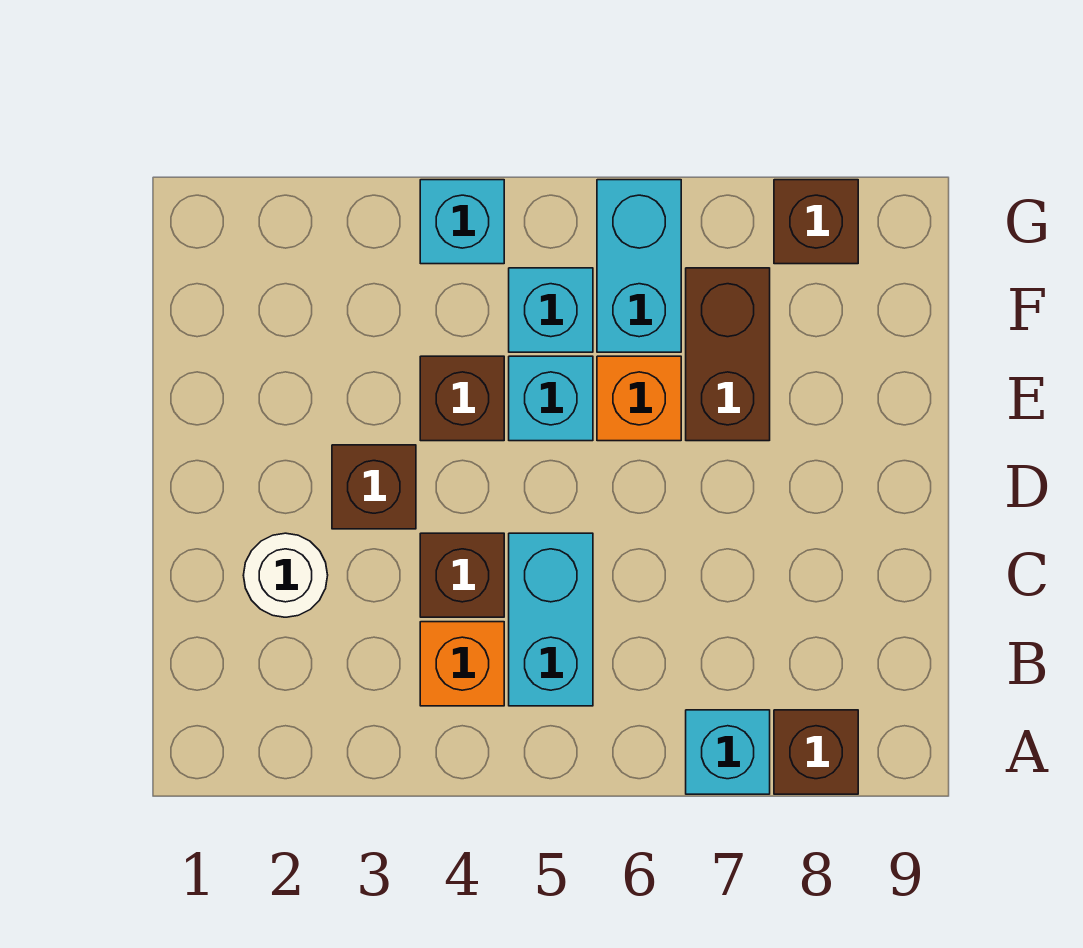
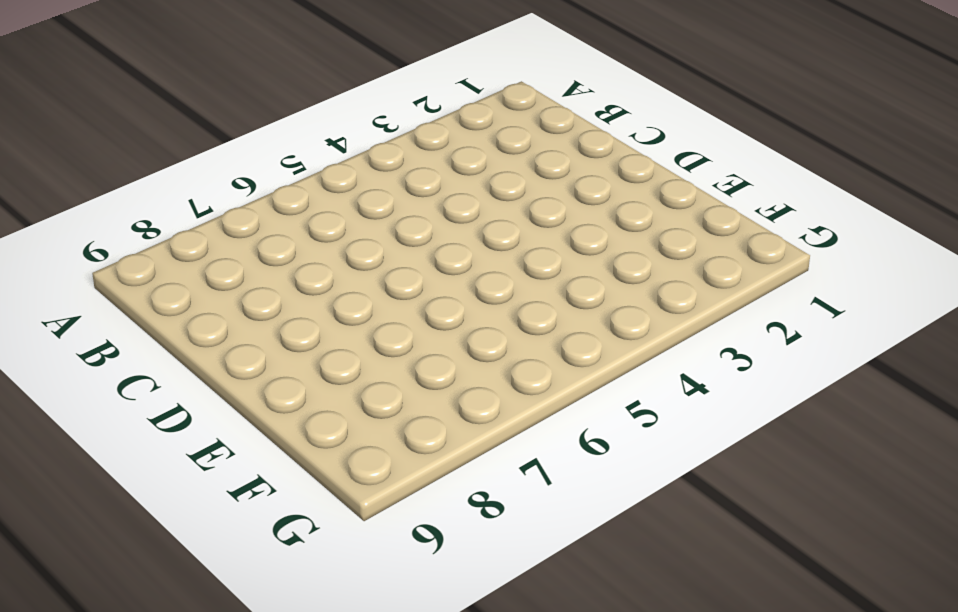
none -> cyan brick A7 level 1
none -> brown brick A8 level 1
none -> orange brick B4 level 1

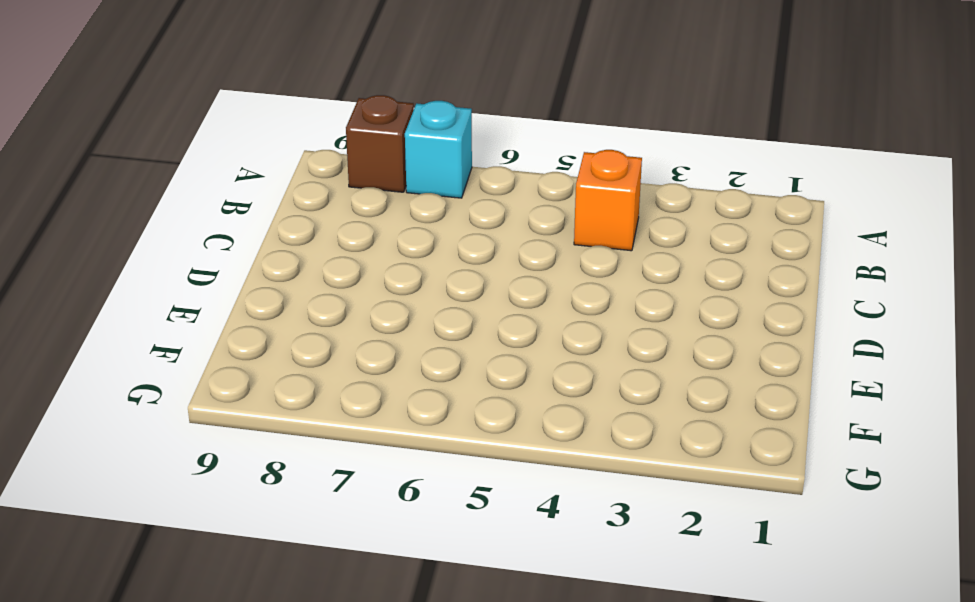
none -> cyan brick B5:C5 level 1
none -> white round brick C2 level 1
none -> brown brick C4 level 1

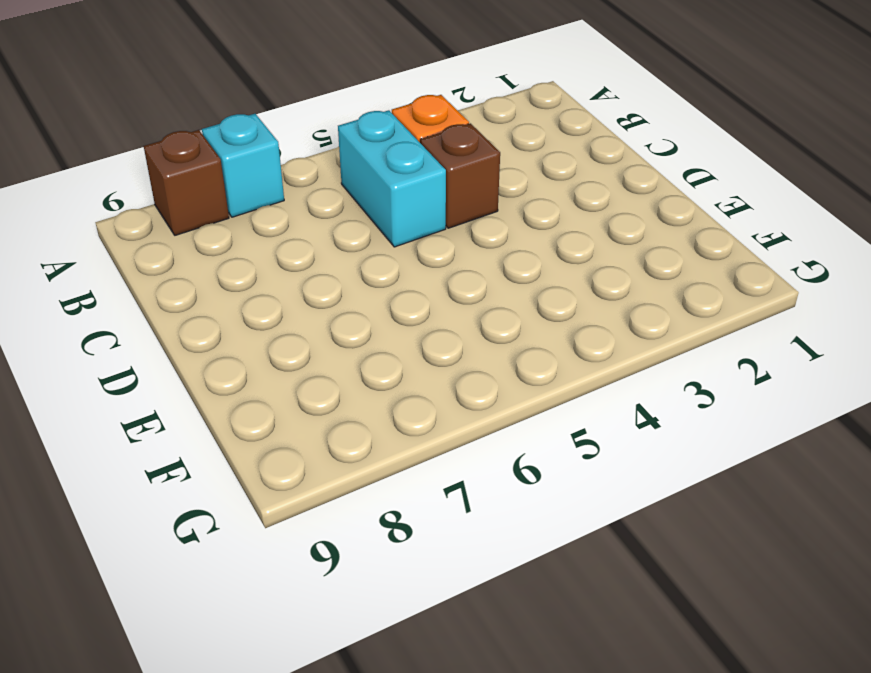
none -> white round brick C2 level 1
none -> brown brick D3 level 1
none -> brown brick E4 level 1

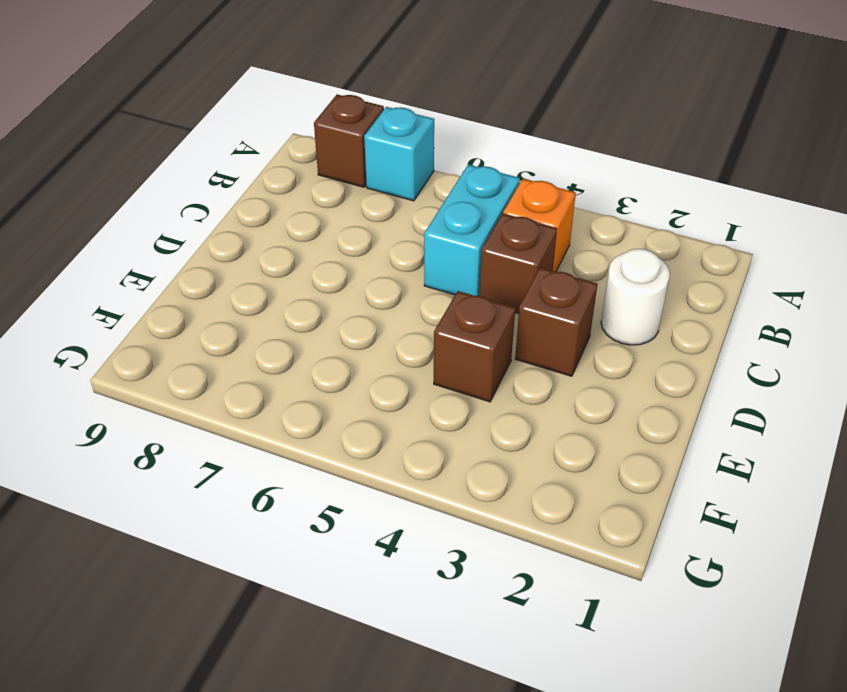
none -> cyan brick E5 level 1
none -> orange brick E6 level 1
none -> brown brick E7:F7 level 1

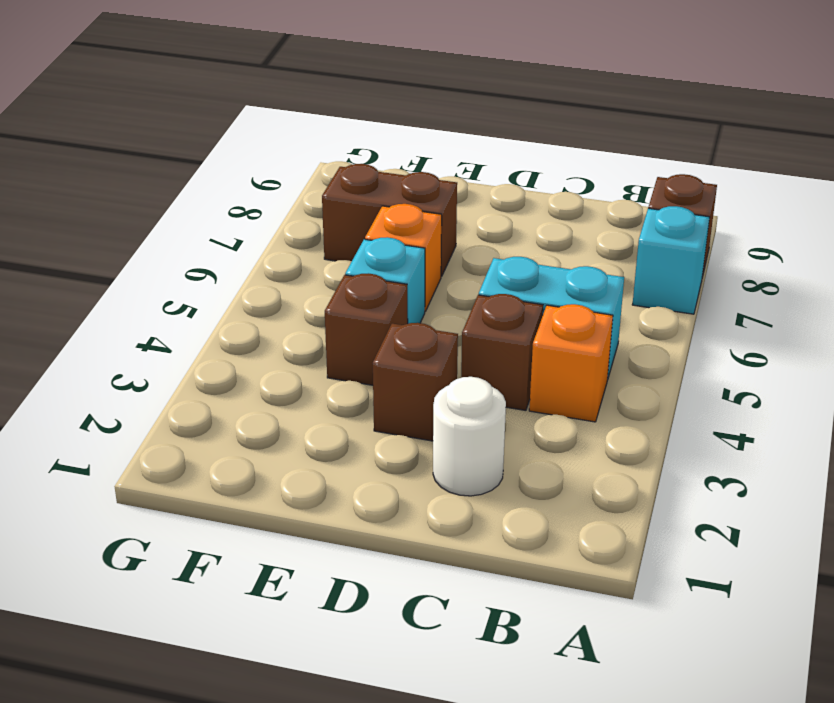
none -> cyan brick F5 level 1
none -> cyan brick F6:G6 level 1
none -> cyan brick G4 level 1

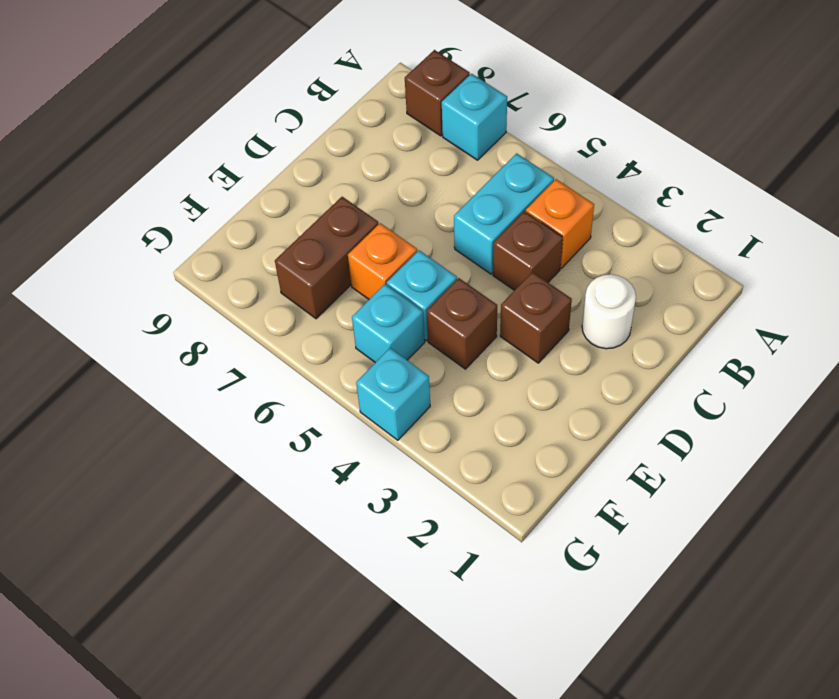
none -> cyan brick F6:G6 level 1
none -> brown brick G8 level 1

